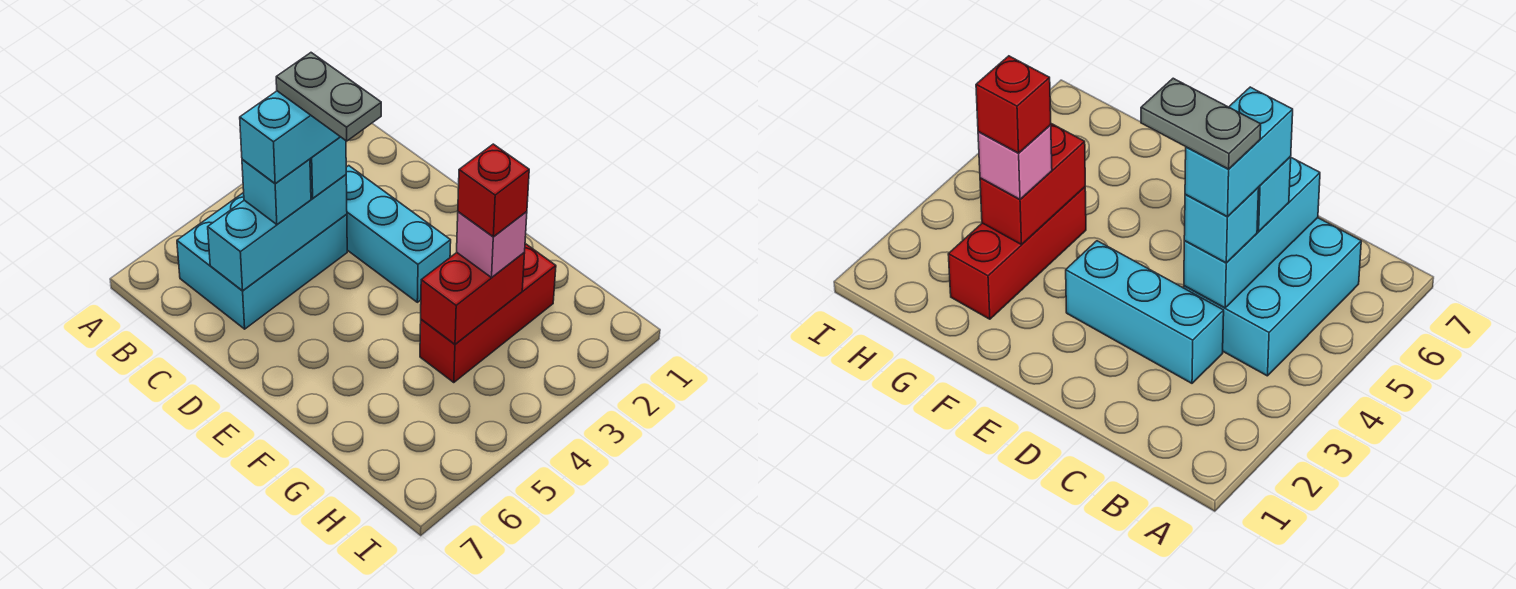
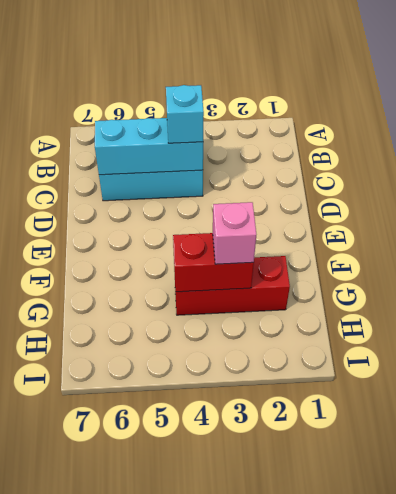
none -> cyan brick C3:E3 level 1
none -> cyan brick C5 level 3

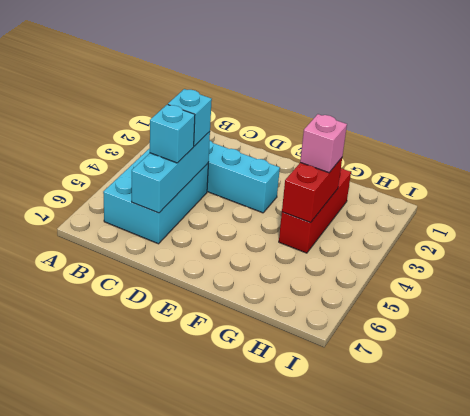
none -> cyan brick C4:C5 level 4
none -> red brick G3 level 4

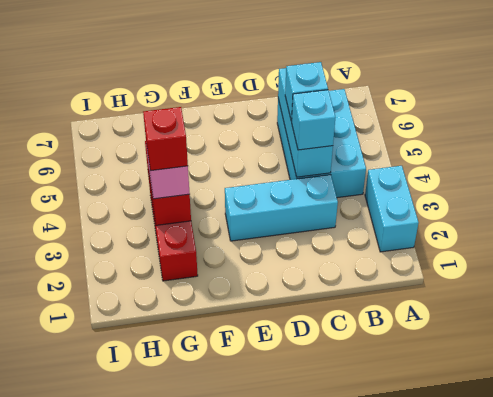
cyan brick A2:A3 level 1 -> cyan brick C4:C5 level 4
none -> grey plate C4:D4 level 5

